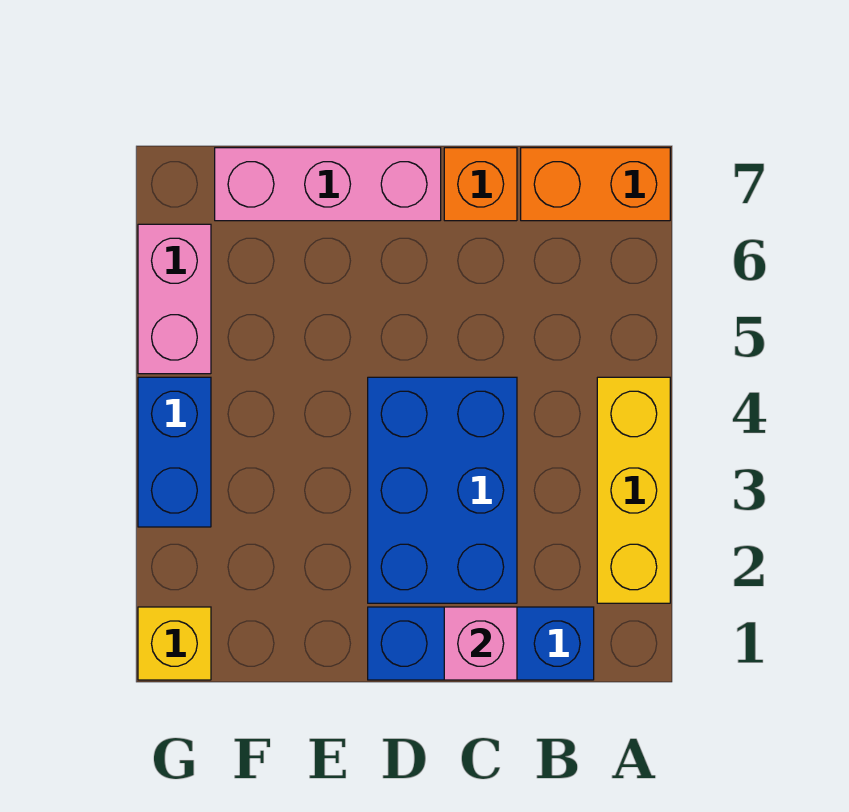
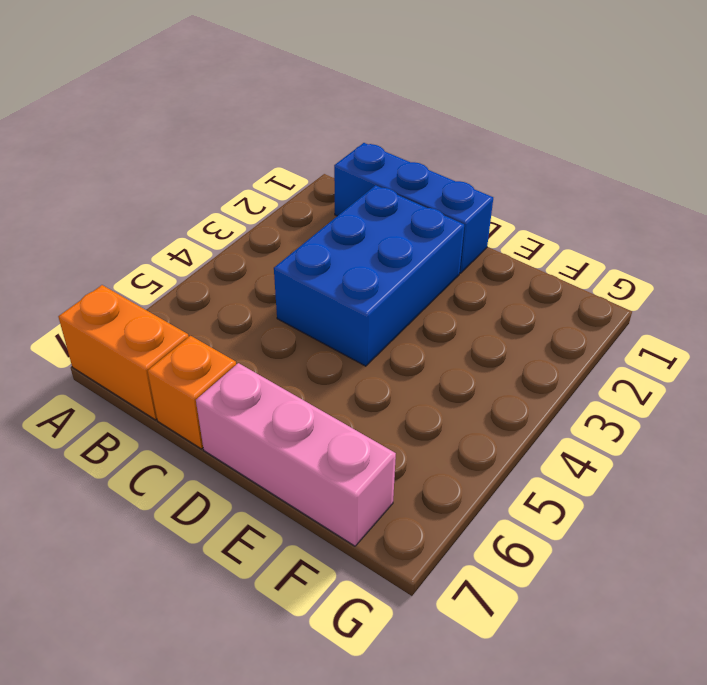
none -> yellow brick A2:A4 level 1
none -> yellow brick G1 level 1

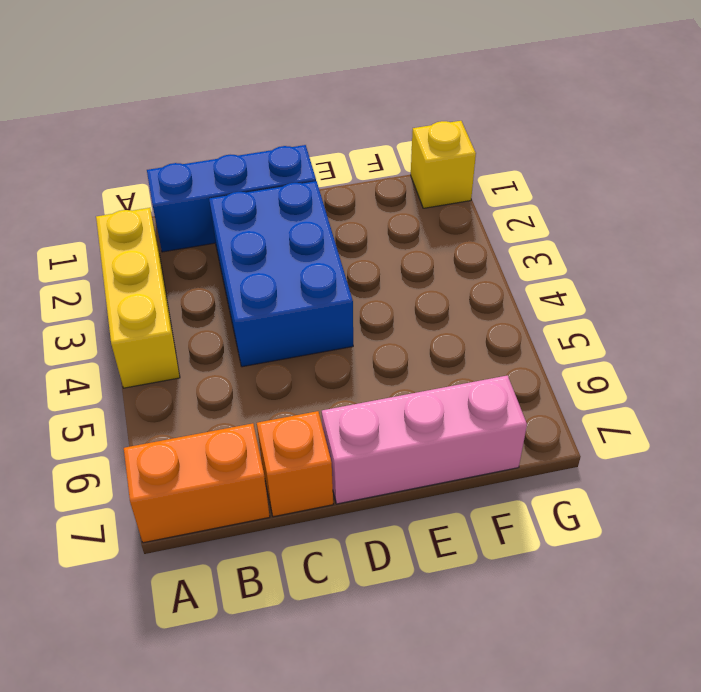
none -> blue brick G3:G4 level 1
none -> pink brick G5:G6 level 1

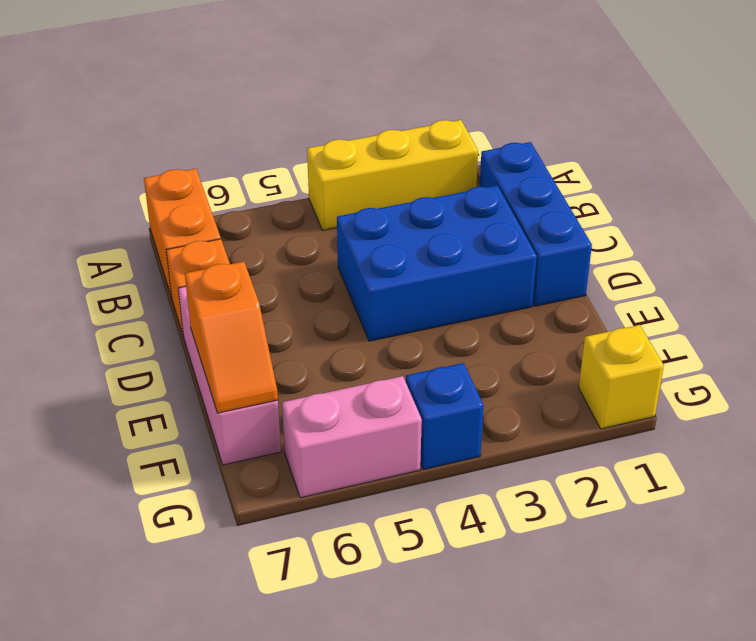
orange slope E7:F7 level 2 top E -> none
blue brick G4 level 1 -> blue brick G3:G4 level 1
none -> pink brick C1 level 2

